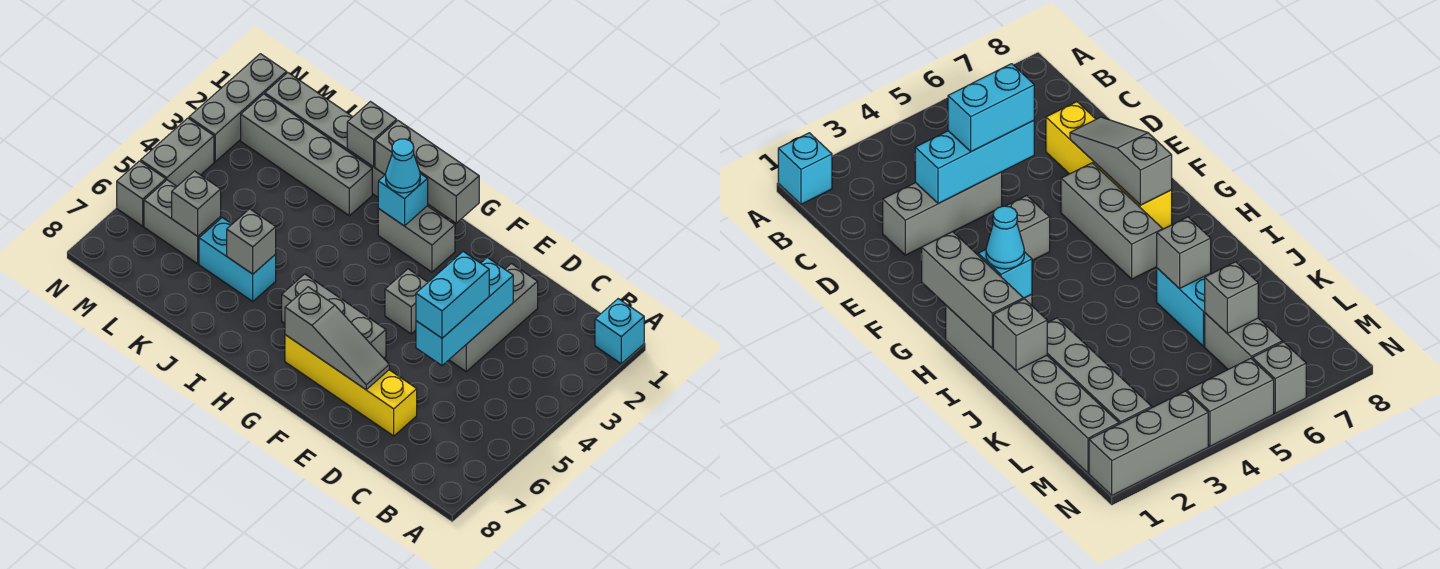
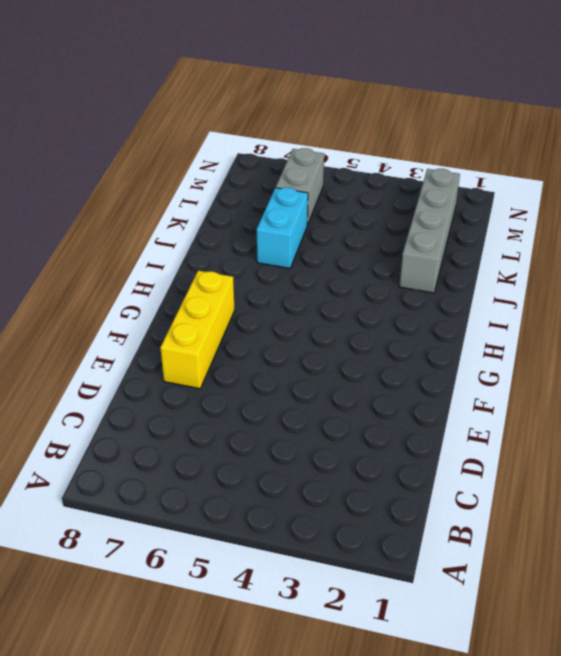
yellow brick E7:G7 level 1 -> yellow brick D7:G7 level 1
none -> cyan brick A1 level 1
none -> grey brick D2:D4 level 1
none -> grey brick F4 level 1

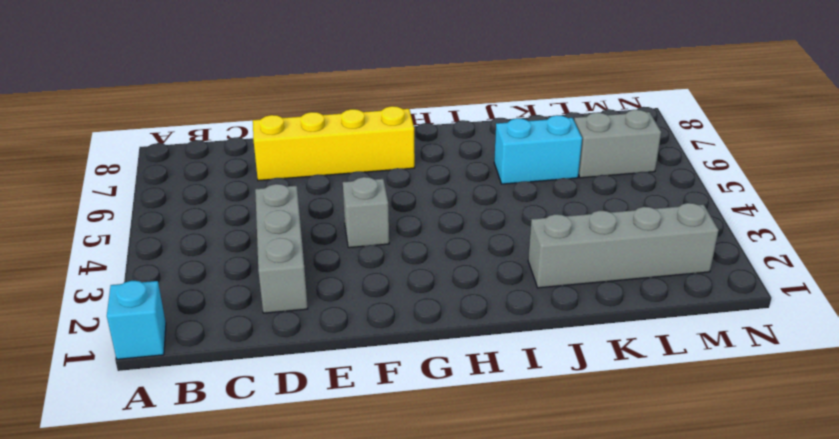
none -> grey brick F6:H6 level 1
none -> grey brick G2:H2 level 1
none -> grey brick H1:M1 level 1

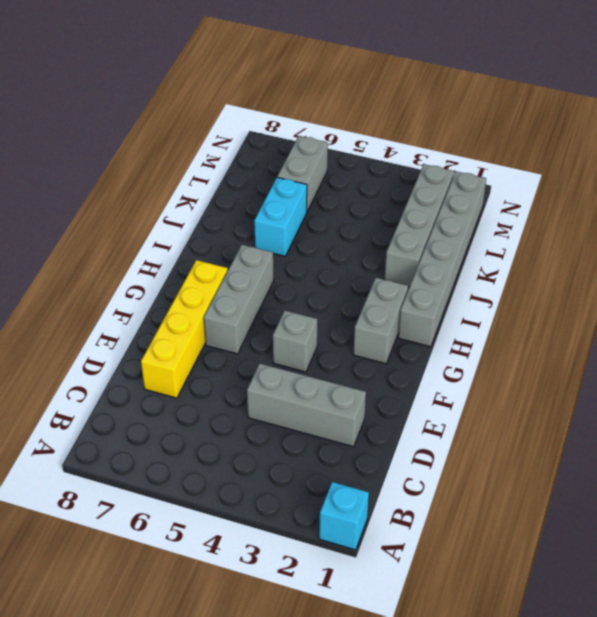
none -> grey brick N1:N3 level 1
none -> grey brick N4:N5 level 1
none -> grey brick N6 level 1

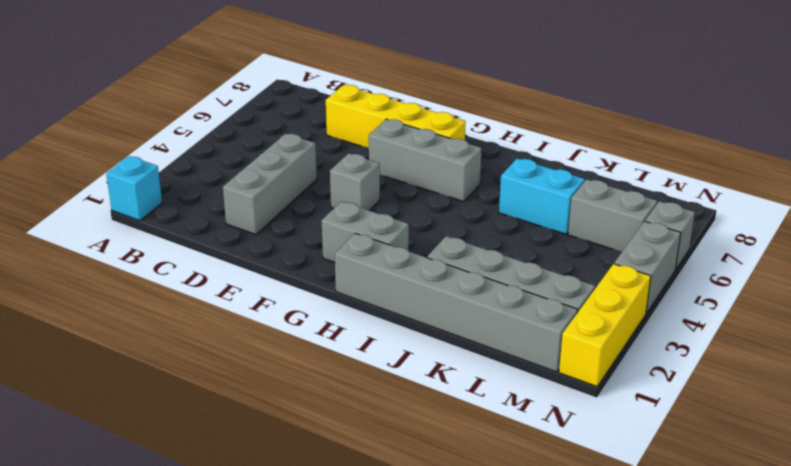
yellow brick N1:N3 level 1 -> grey brick N1:N3 level 1
none -> cyan brick D3:D5 level 2
none -> grey slope E7:G7 level 2 top G
none -> grey brick G1:I1 level 2

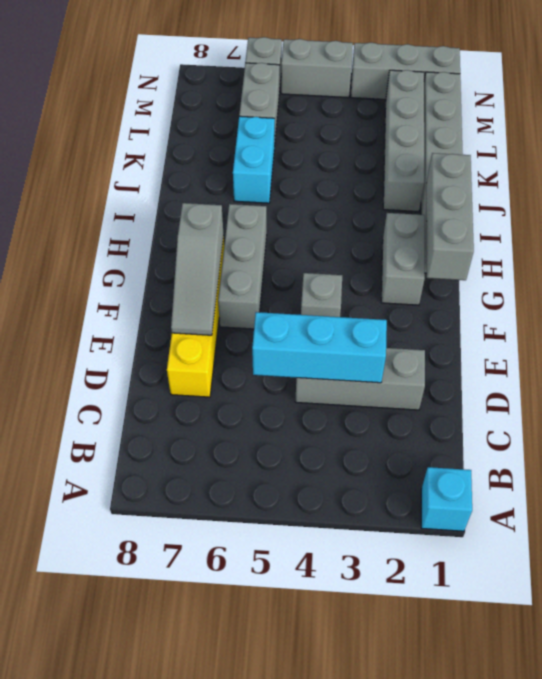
none -> cyan brick H2 level 2
none -> grey brick J1 level 2
none -> grey brick J6 level 2

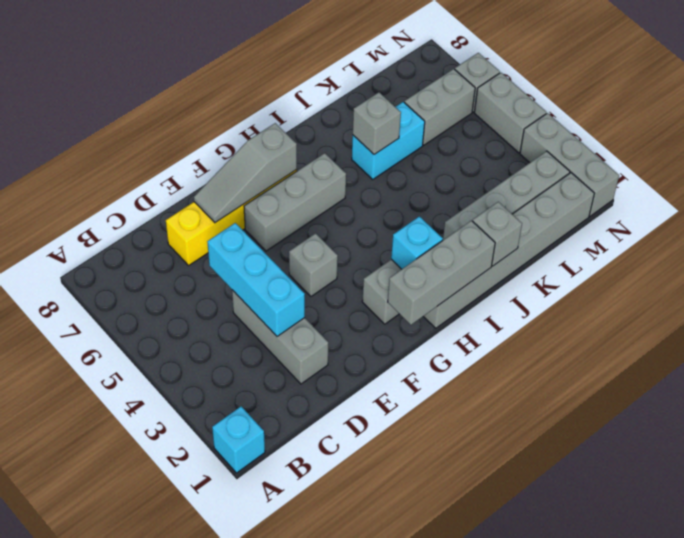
none -> grey brick L6 level 2
none -> cyan brick D4:D5 level 3
none -> cyan cone H2 level 3

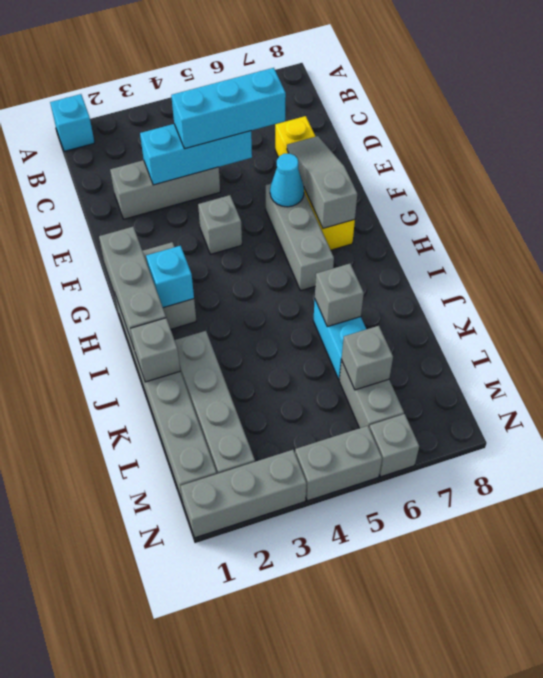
cyan brick D4:D6 level 3 -> cyan brick D4:D5 level 3
cyan cone F6 level 2 -> cyan cone H2 level 3

